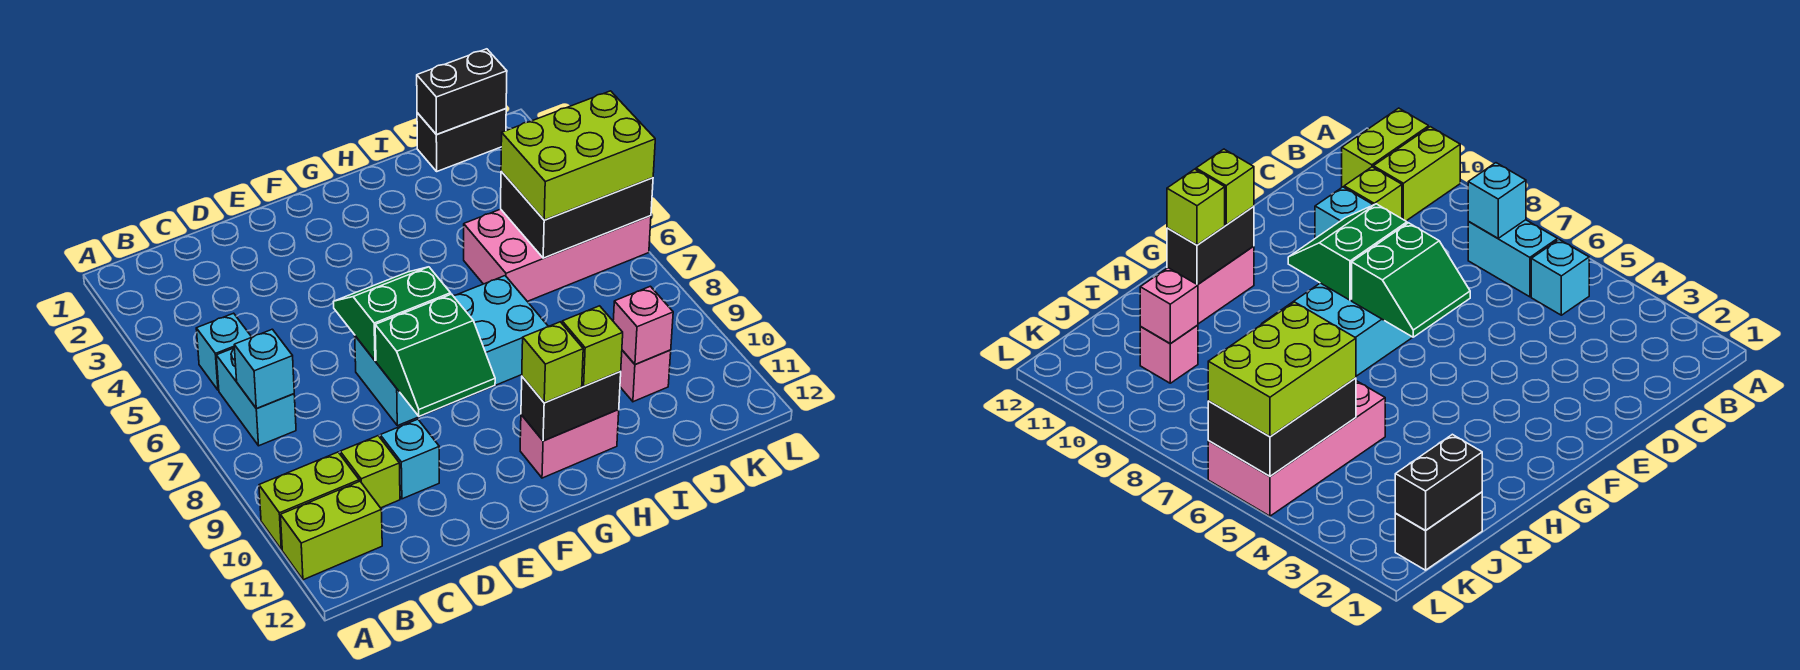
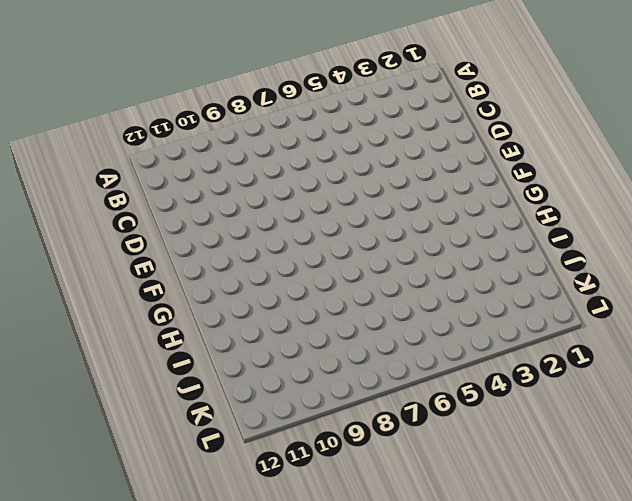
none -> lime brick A10:B10 level 1
none -> lime brick A11:B11 level 1
none -> cyan brick B5 level 1

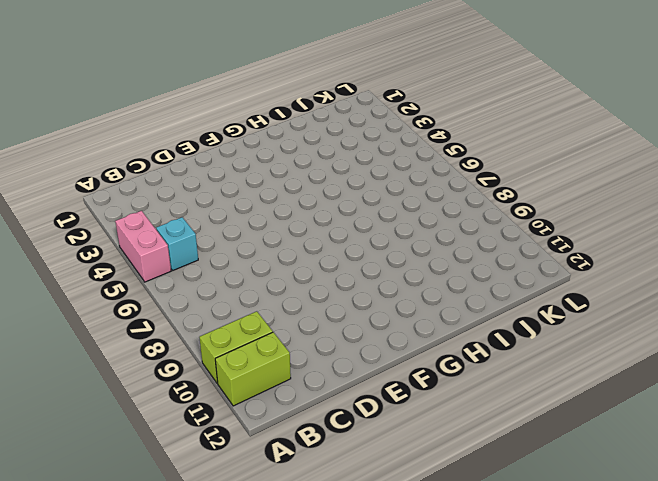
pink brick A4:A5 level 1 -> pink brick G11:H11 level 1
none -> cyan brick B6:B7 level 1
none -> lime brick C10 level 1
none -> cyan brick D10 level 1

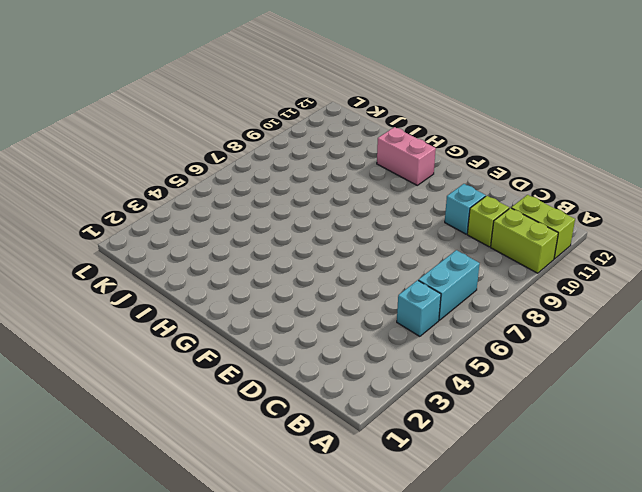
none -> cyan brick E7:H8 level 1
none -> pink brick I5:L6 level 1
none -> black brick J1:K1 level 1

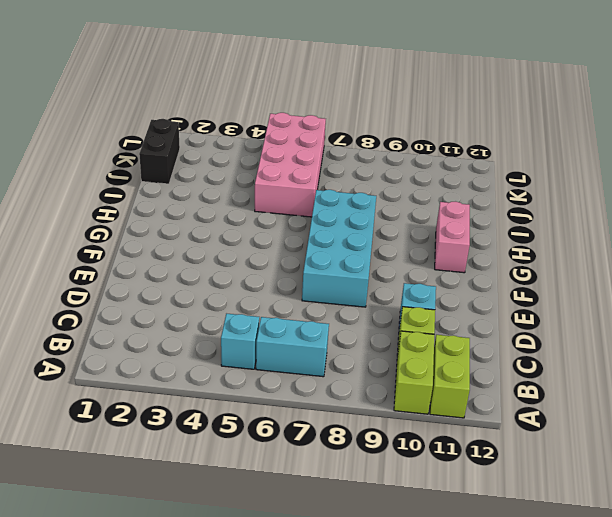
none -> pink brick J10 level 1
none -> cyan brick B7 level 2
none -> green slope E6:F7 level 2 top 7

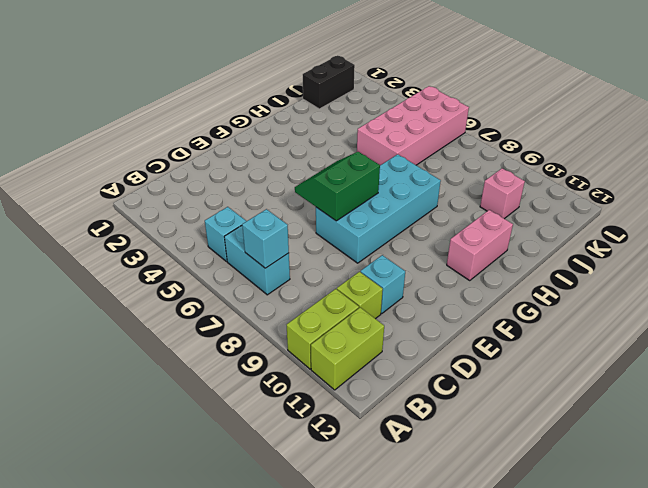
none -> green slope E8:F9 level 2 top 8
none -> black brick G11:H11 level 2
none -> black brick J1:K1 level 2

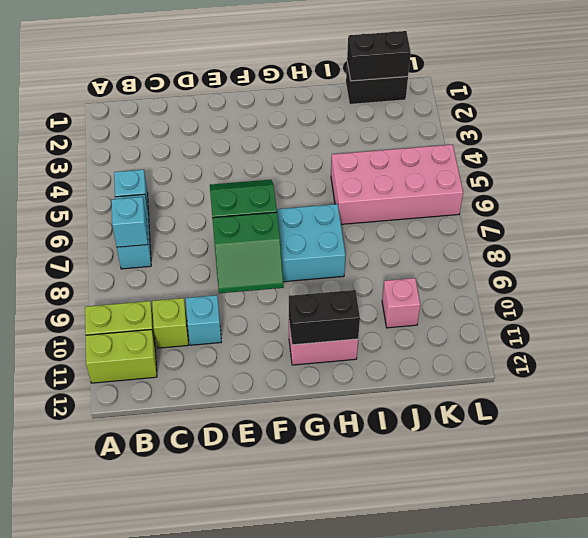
none -> black brick J5:L6 level 2
none -> pink brick J10 level 2
none -> lime brick G11 level 3

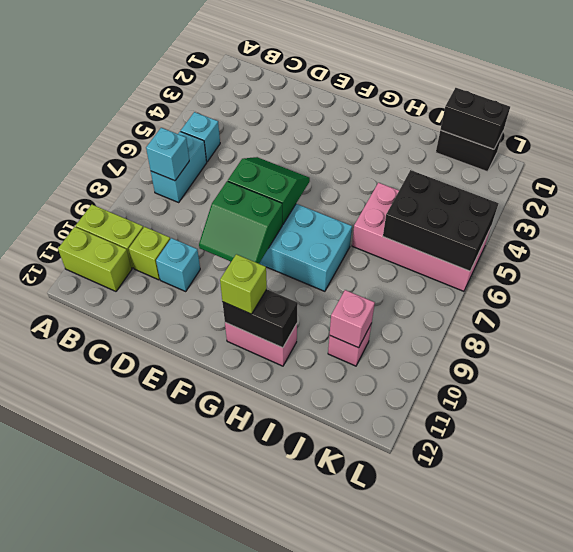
none -> lime brick H11 level 3
none -> lime brick J5:L6 level 3

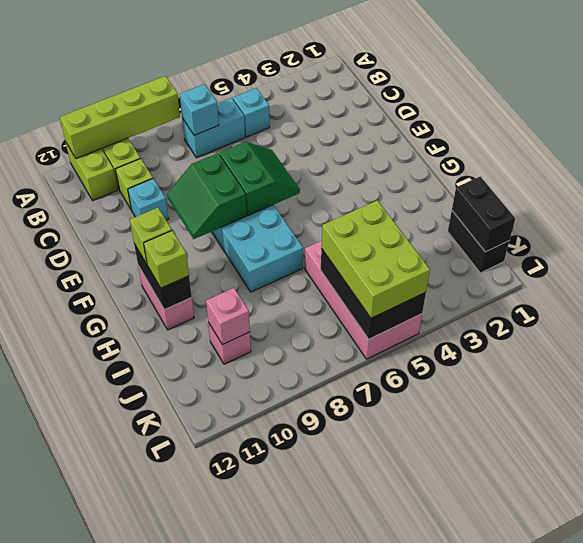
lime brick A8:A11 level 2 -> none

